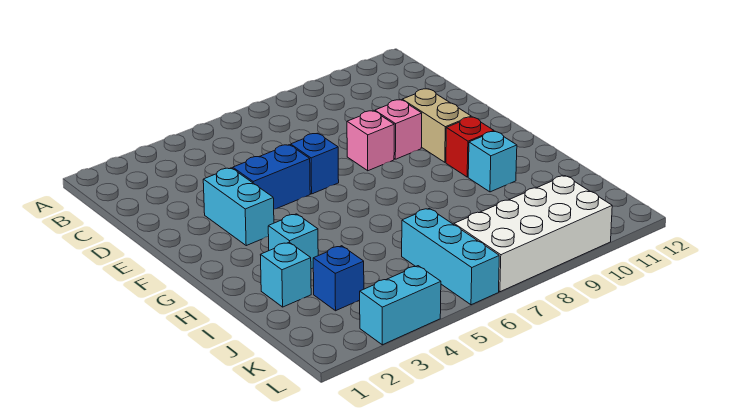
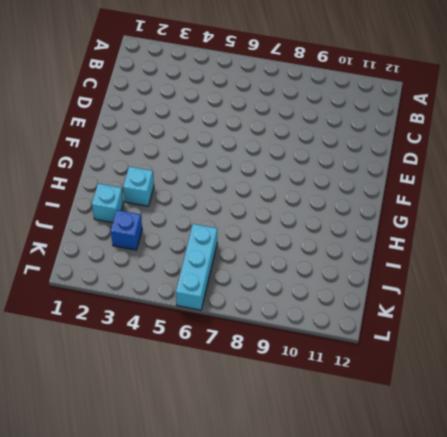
none -> cyan brick E3:F3 level 1
none -> blue brick E4:E5 level 1
none -> blue brick E6 level 1

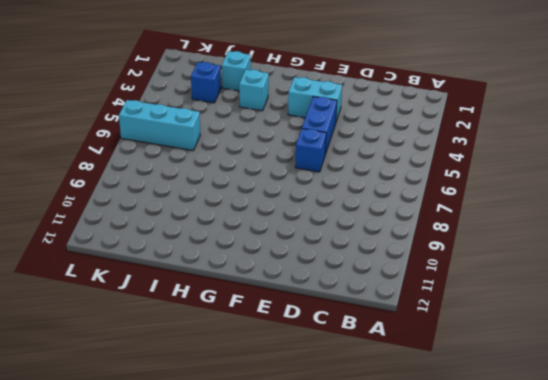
none -> pink brick E8 level 1
none -> pink brick E9 level 1
none -> tan brick E10:F10 level 1

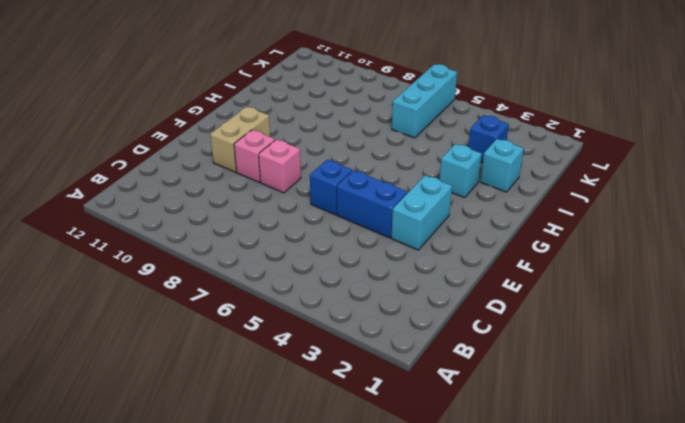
none -> red brick G10 level 1
none -> cyan brick H10 level 1
none -> white brick K7:L10 level 1

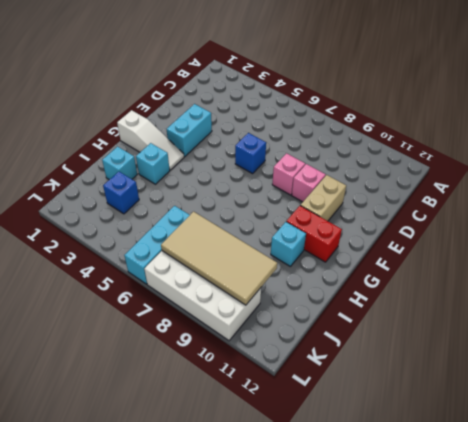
white slope G1:G3 level 1 top 1 -> none
red brick G10:G11 level 1 -> red brick G10 level 1
tan tile J7:K10 level 2 -> none
none -> blue brick E4:E5 level 1
none -> cyan brick L3:L4 level 1

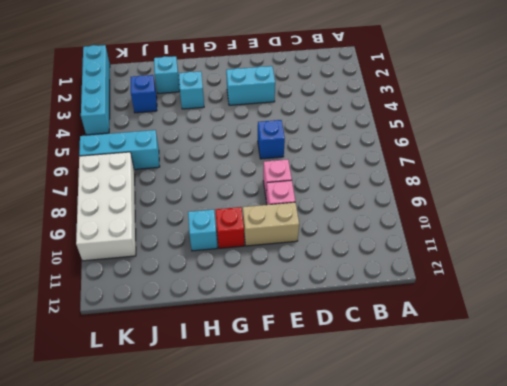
cyan brick L1:L4 level 1 -> cyan brick L3:L4 level 1
none -> blue brick E4:E5 level 1

